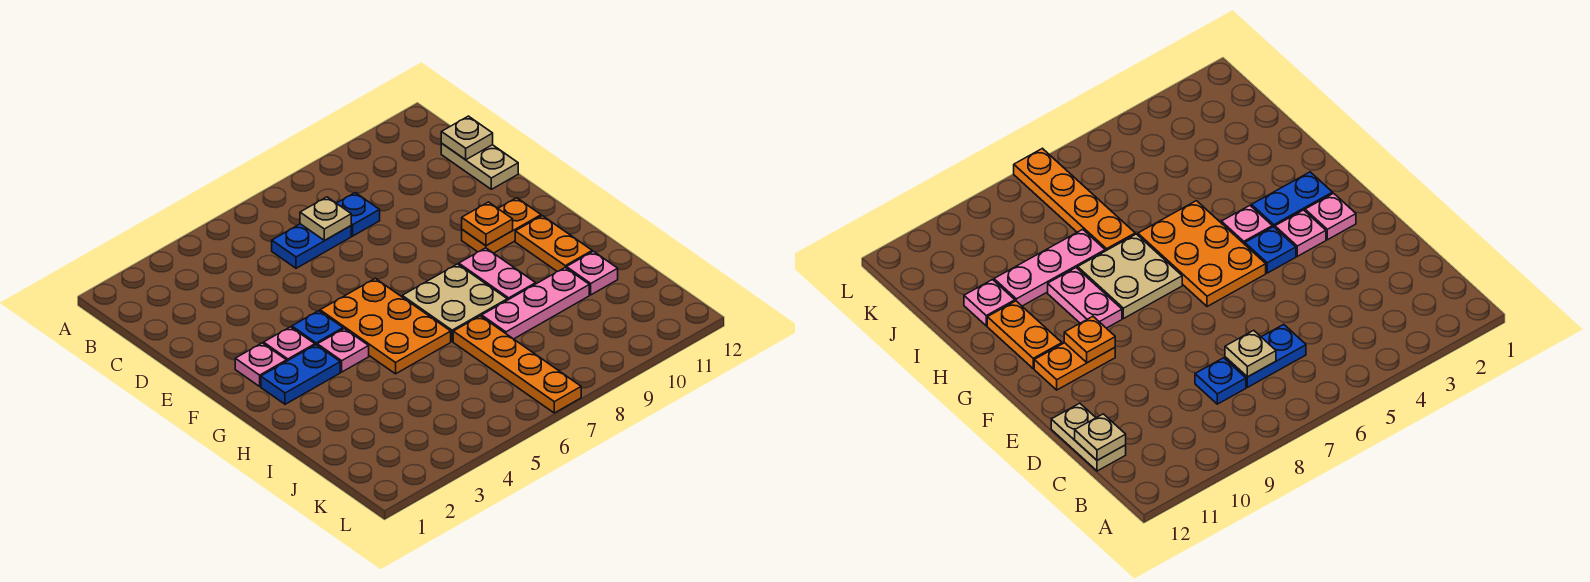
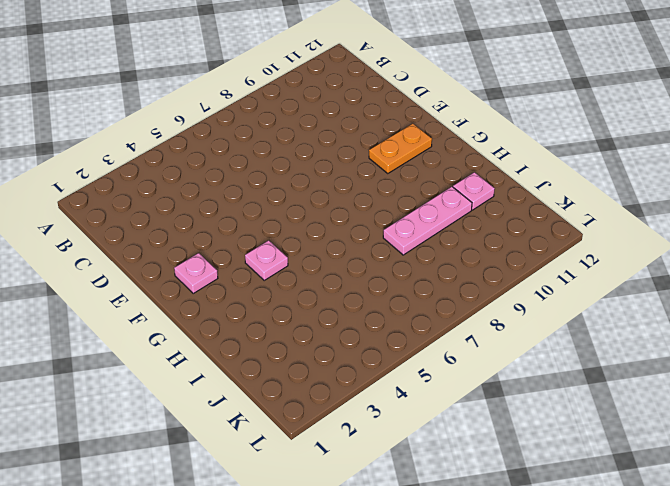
none -> blue plate C6:C7 level 1
none -> blue plate C8 level 1
none -> tan plate C12:D12 level 1

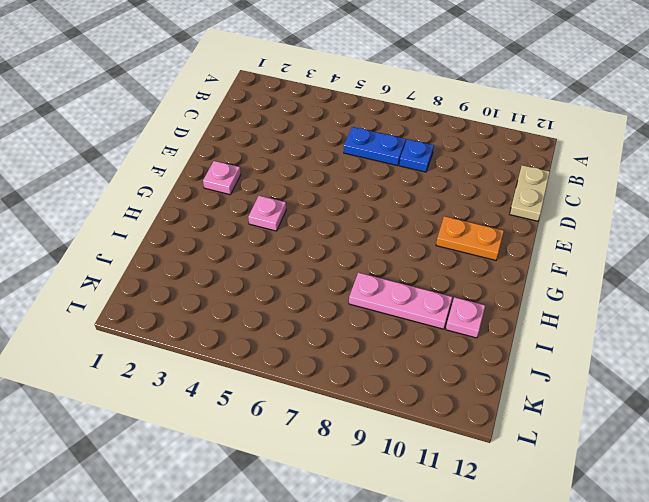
none -> pink plate F3 level 1
none -> blue plate F4 level 1
none -> orange plate F5:H6 level 1

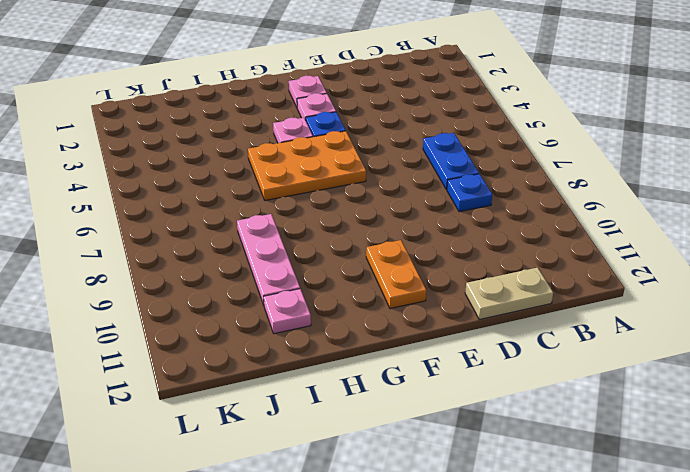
none -> blue plate G2:G3 level 1
none -> tan plate G7:H8 level 1
none -> pink plate G9:H9 level 1

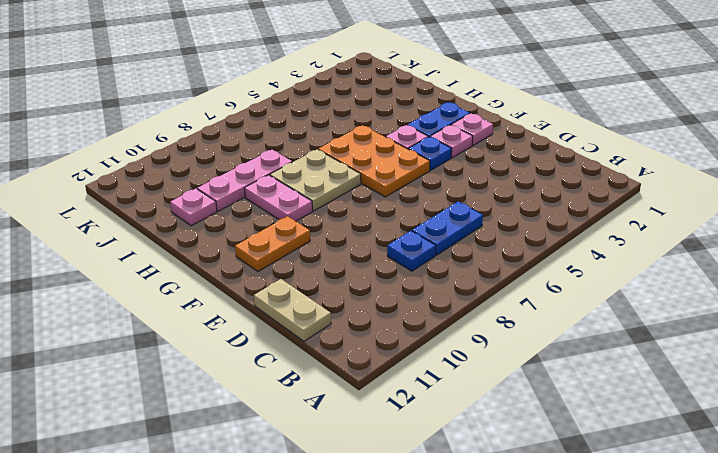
none -> orange plate G11:H11 level 1
none -> orange plate I7:L7 level 1
none -> tan plate C7 level 2

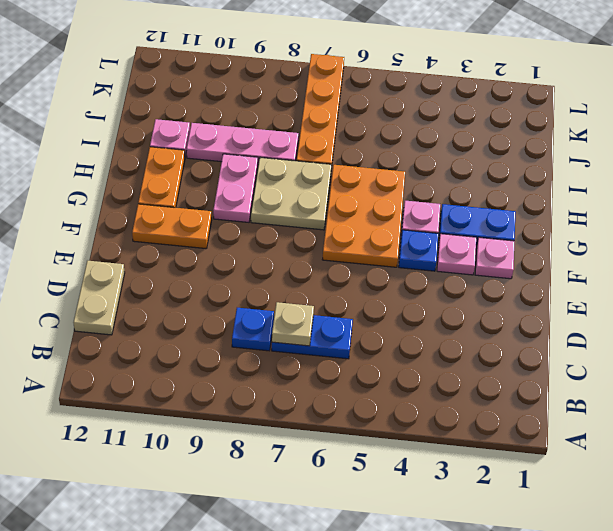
none -> tan plate C12 level 2
none -> orange plate F10 level 2

